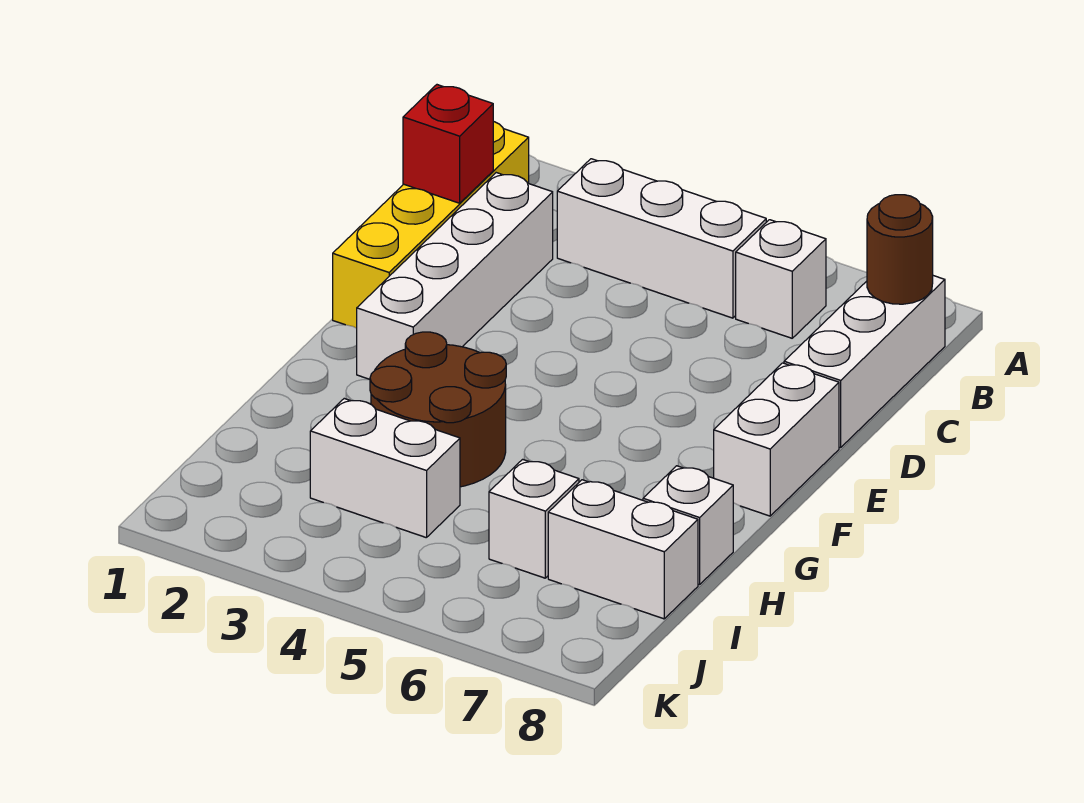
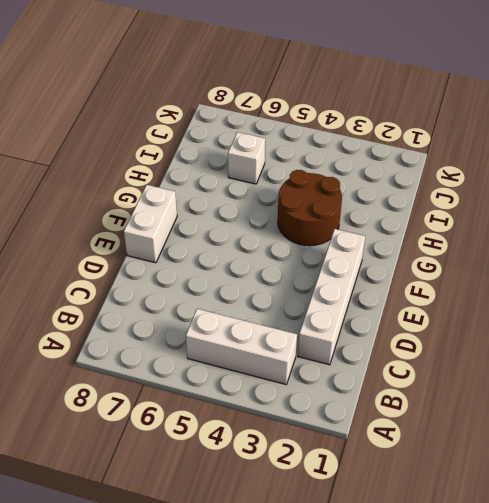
none -> yellow brick B1:E1 level 1
none -> white brick B6 level 1
none -> white brick B8:D8 level 1

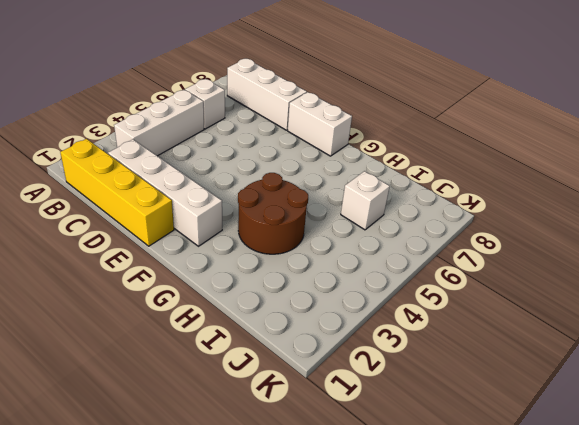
none -> white brick H8 level 1
none -> white brick I3:I4 level 1
none -> white brick I7:I8 level 1

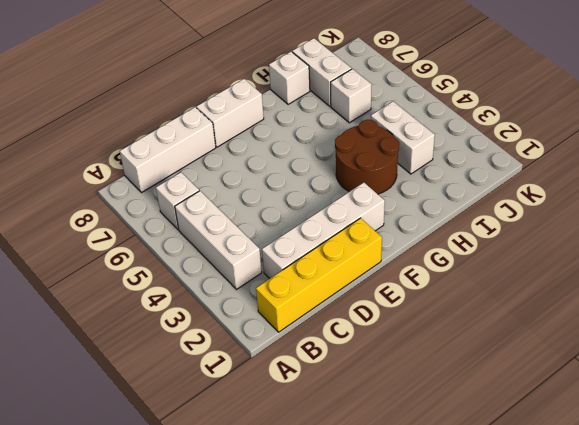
none -> brown round brick B8 level 2
none -> red brick C1 level 2

